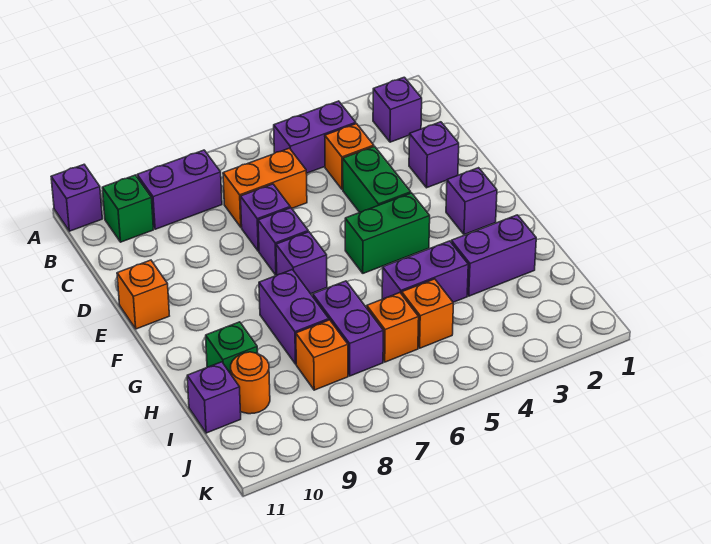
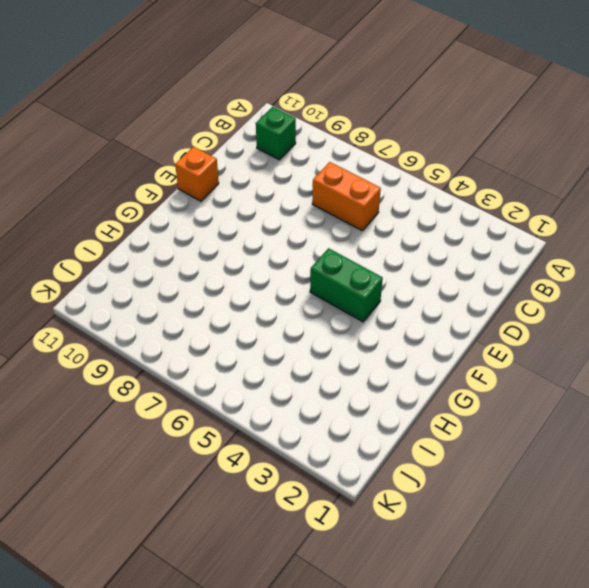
none -> purple brick A11 level 1
none -> purple brick B2 level 1
none -> purple brick B4:B5 level 1

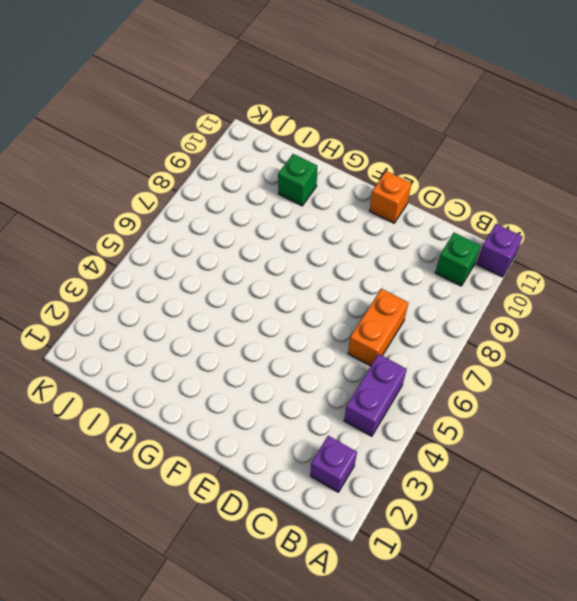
none -> purple brick B8:B9 level 1
none -> orange brick C4 level 1
none -> purple brick D2 level 1

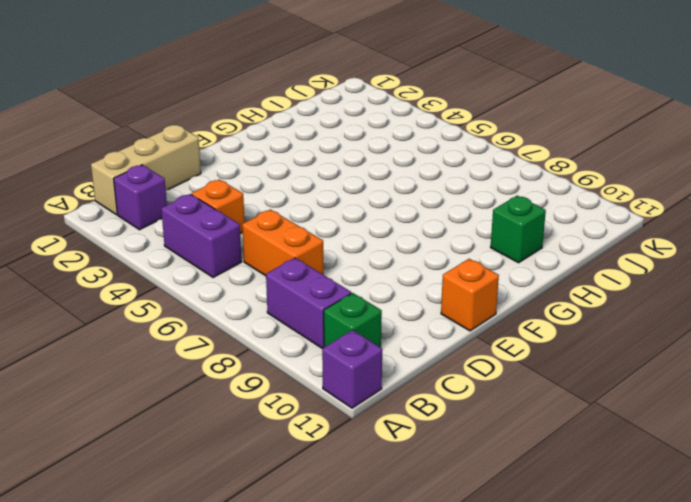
tan brick B1:D1 level 1 -> none
none -> purple brick D2 level 1
none -> green brick D4:E4 level 1
none -> purple brick D7 level 1

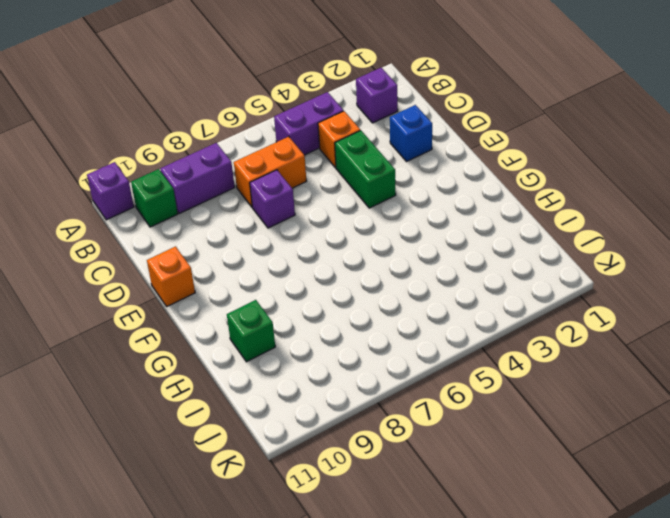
blue brick D2 level 1 -> purple brick D2 level 1
none -> purple brick E7 level 1
none -> purple brick F2 level 1
none -> green brick F4:F5 level 1

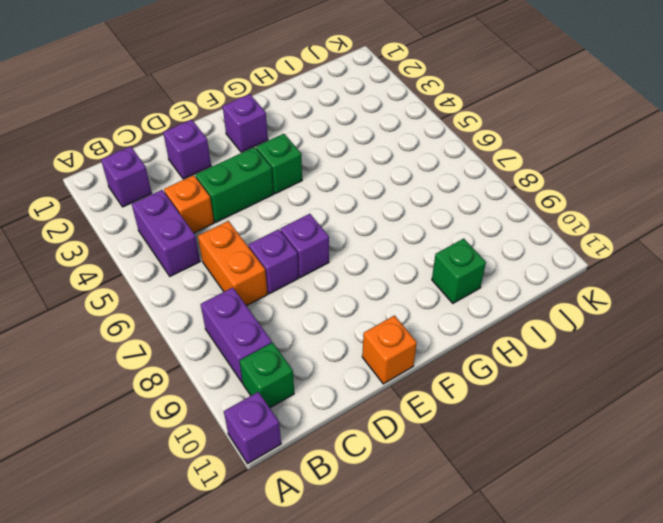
green brick F4 level 1 -> green brick F4:F5 level 1
none -> purple brick F7 level 1
none -> purple brick G8:H8 level 1
none -> purple brick H2:H3 level 1

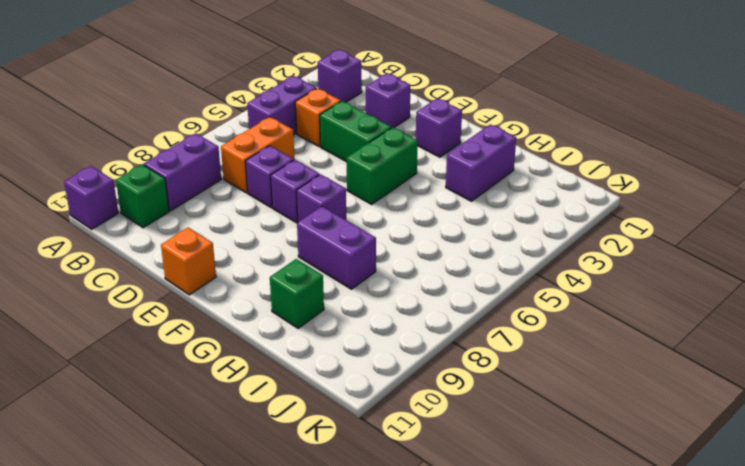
none -> purple brick H4:H5 level 1
none -> purple brick H7:I7 level 1
none -> orange brick I5 level 1

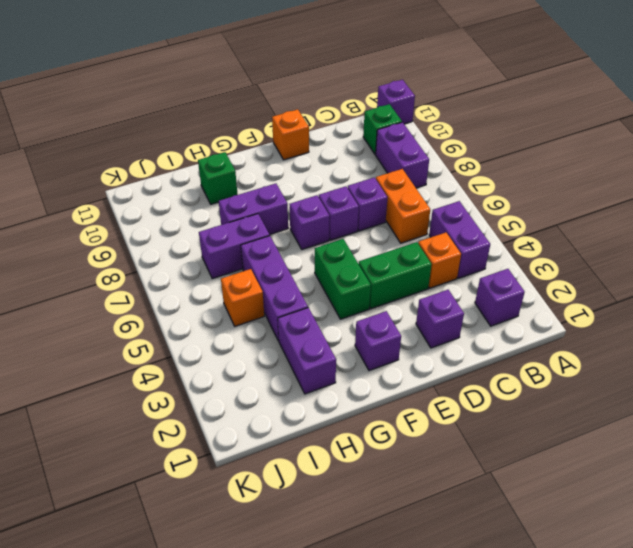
purple brick H4:H6 level 1 -> purple brick H4:H5 level 1
none -> orange brick I6 level 1
none -> orange brick I8 level 1
none -> orange round brick I10 level 1

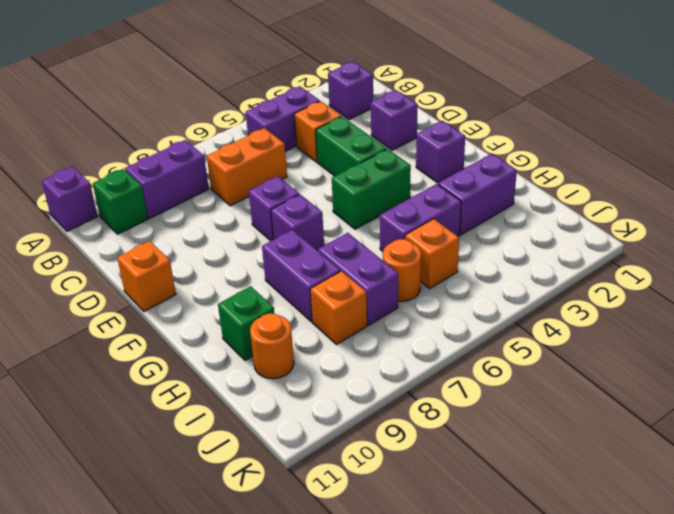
orange round brick I6 level 1 -> orange brick I6 level 1
none -> purple brick D7 level 1
none -> purple brick I11 level 1

